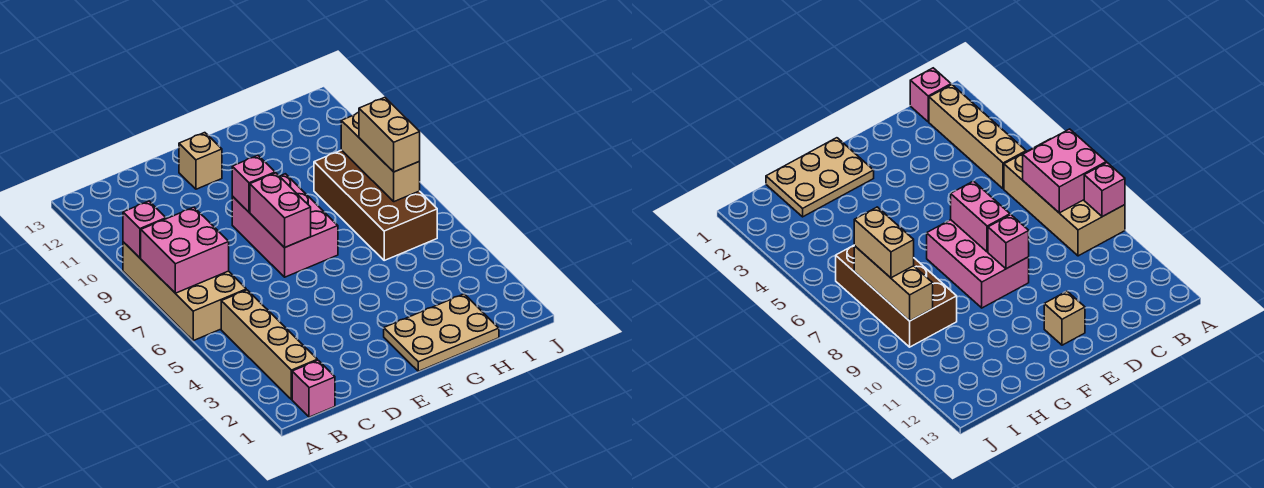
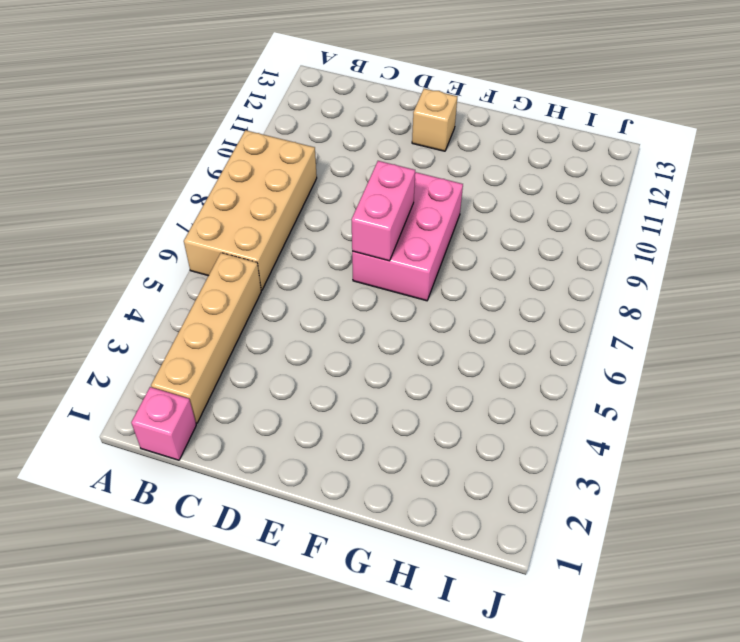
none -> tan plate F1:H2 level 1
none -> brown brick H6:I9 level 1
none -> pink brick A7:B8 level 2

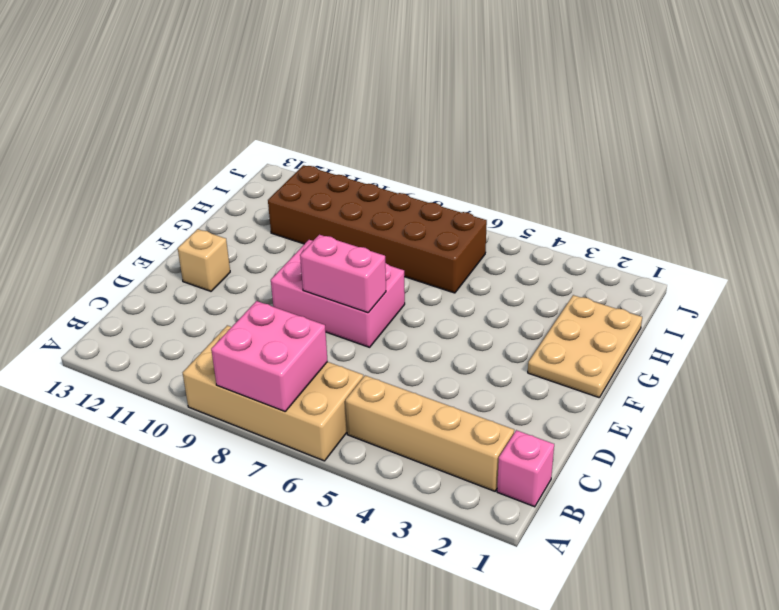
brown brick H6:I11 level 1 -> brown brick H6:I9 level 1
none -> pink brick A9 level 2
none -> pink brick E9 level 2
none -> tan brick I7:I9 level 2

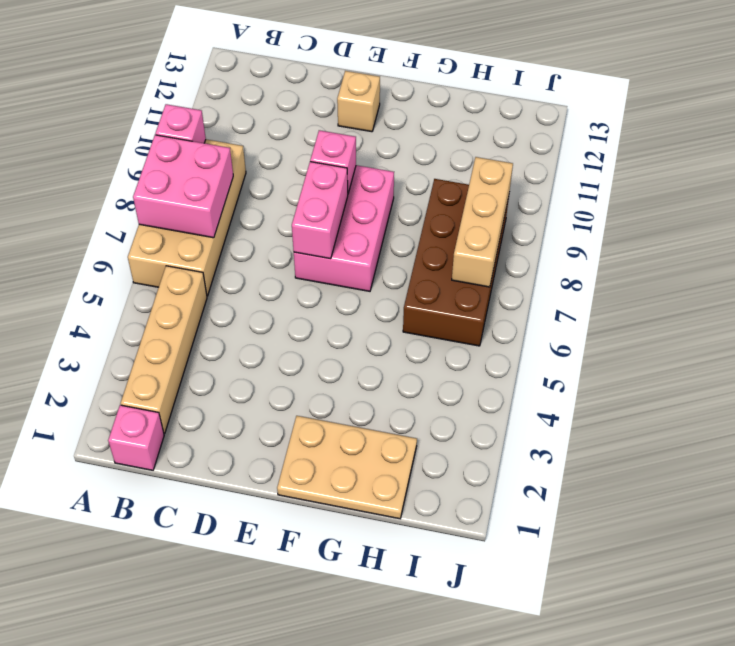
none -> tan brick I7:I8 level 3

